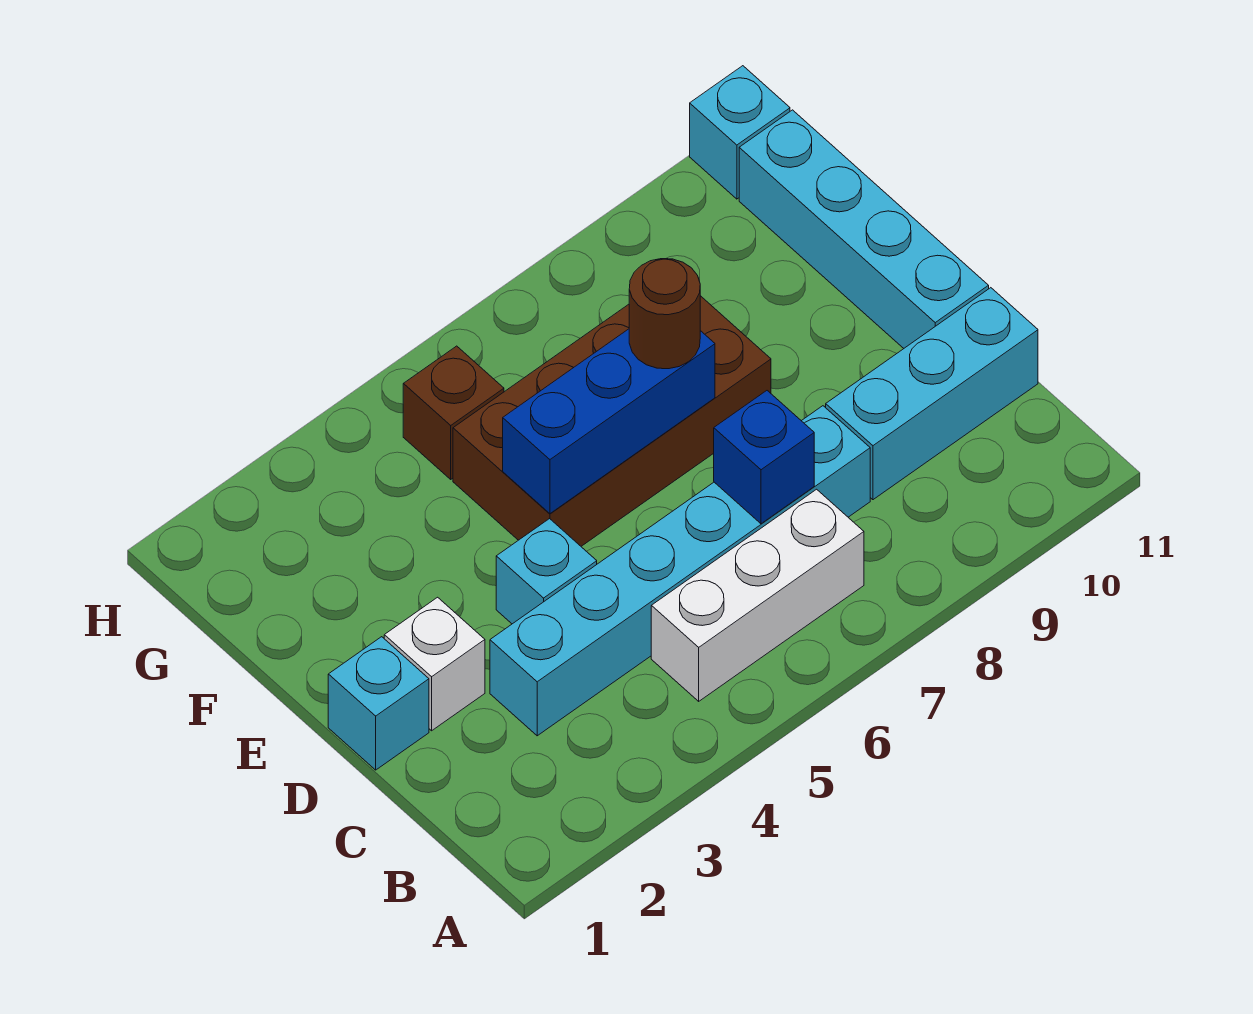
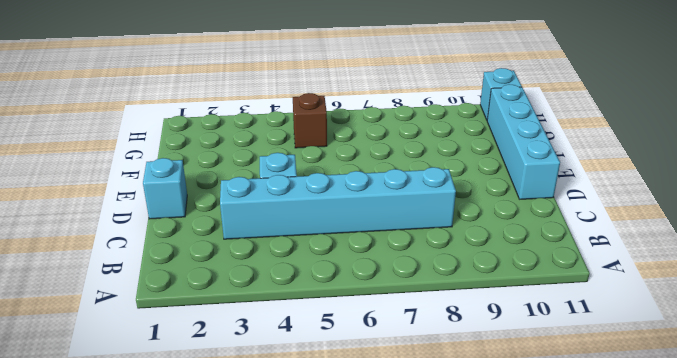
none -> white brick B5:B7 level 1
none -> cyan brick C9:C11 level 1
none -> white brick D2 level 1

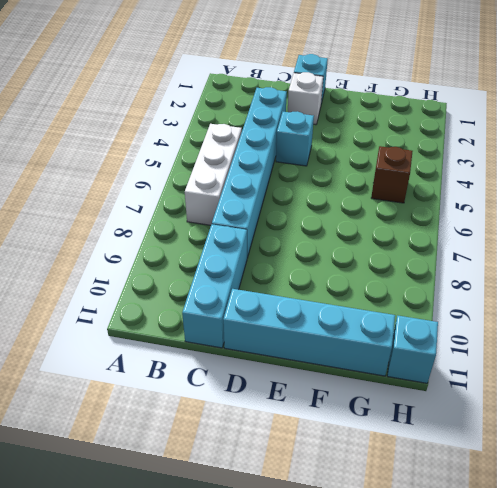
none -> brown brick E5:F8 level 1
none -> blue brick C7 level 2
none -> blue brick E5:E7 level 2

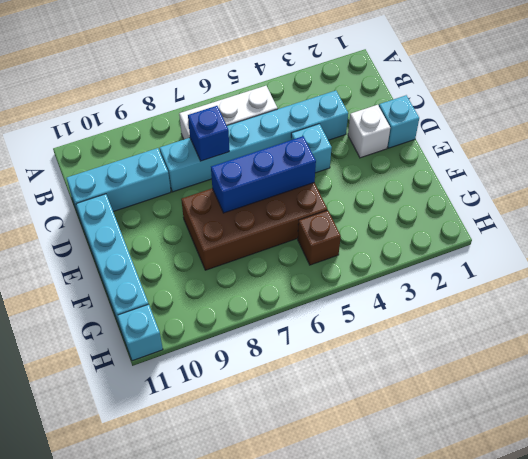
none -> brown round brick E7 level 3

